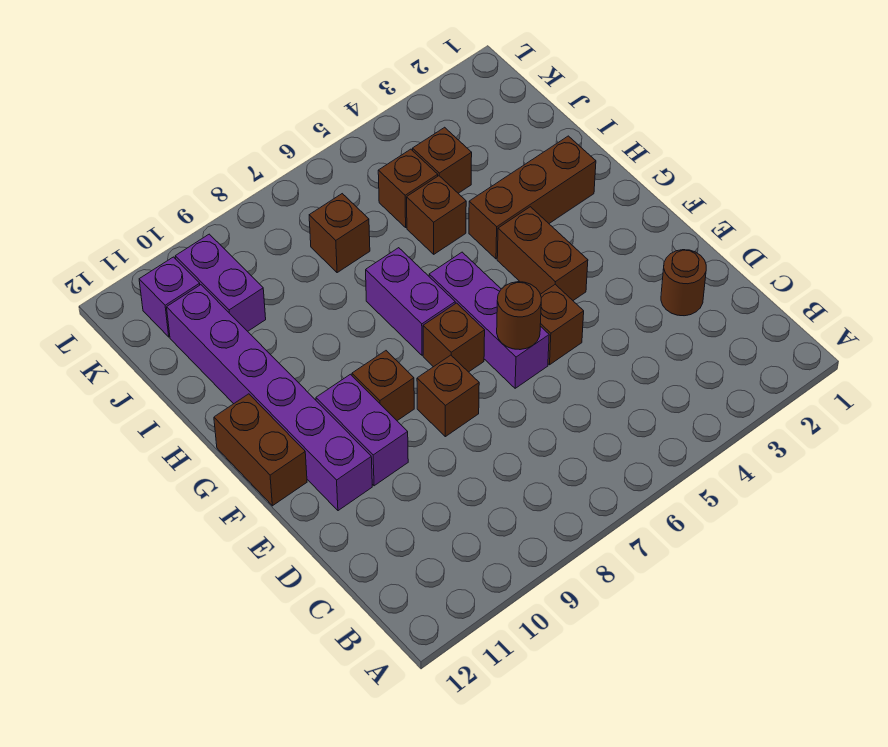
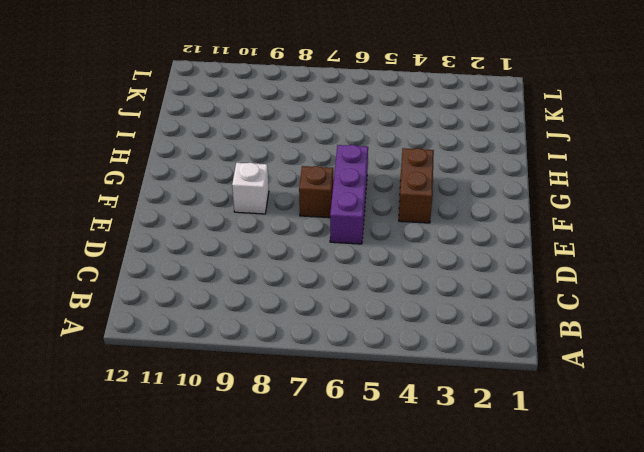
white brick F9 level 1 -> brown brick F9 level 1
none -> brown round brick D2 level 1
none -> brown brick E5 level 1
none -> brown brick E8 level 1

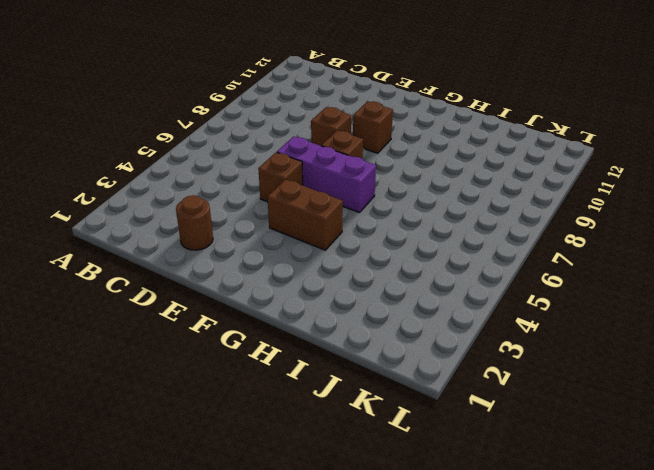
none -> purple brick E10:F10 level 1
none -> purple brick E11:J11 level 1
none -> brown brick F12:G12 level 1

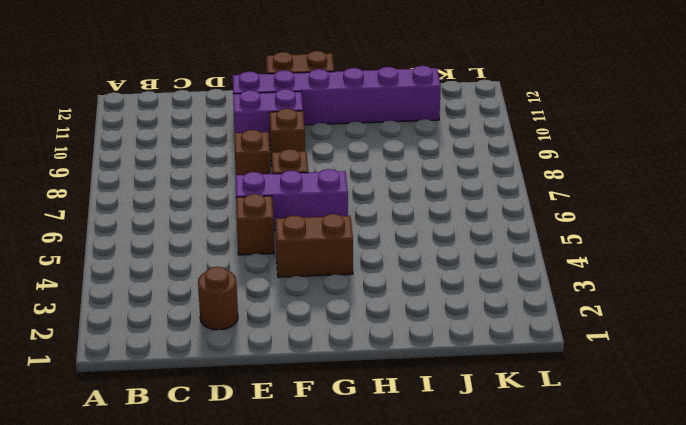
none -> purple brick G7:H7 level 1
none -> brown brick H2:H4 level 1
none -> brown brick I5 level 1

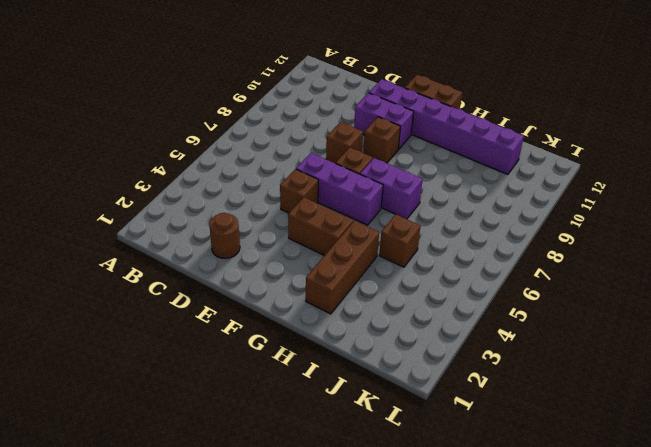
none -> brown brick J4 level 1
none -> brown brick J5 level 1
none -> brown brick J7 level 1

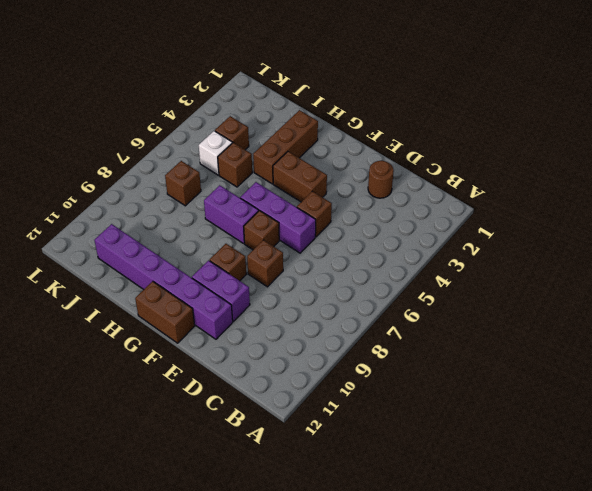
white brick J5 level 1 -> brown brick J5 level 1
none -> purple brick J10:K10 level 1
none -> purple brick K11 level 1
none -> brown round brick E6 level 2

